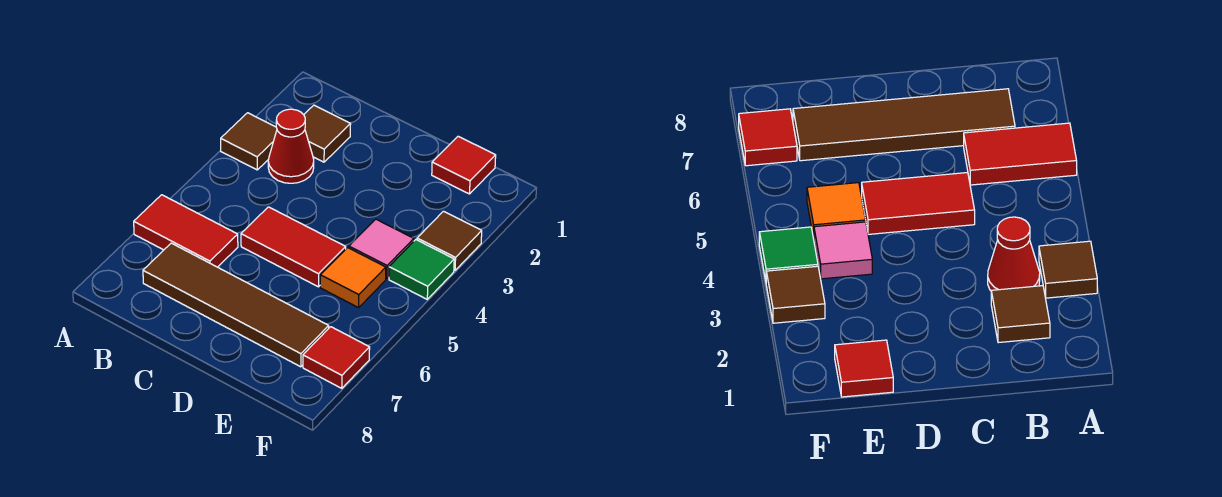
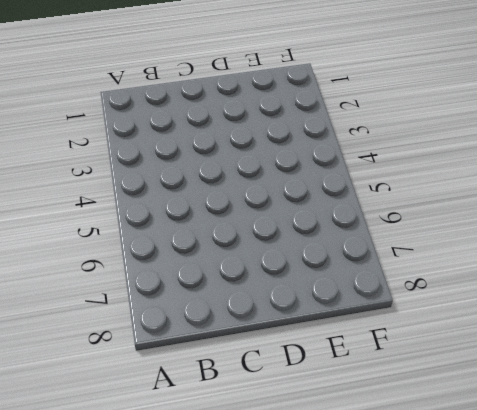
none -> brown tile A3 level 1
none -> red tile A6:B6 level 1
none -> brown tile B2 level 1

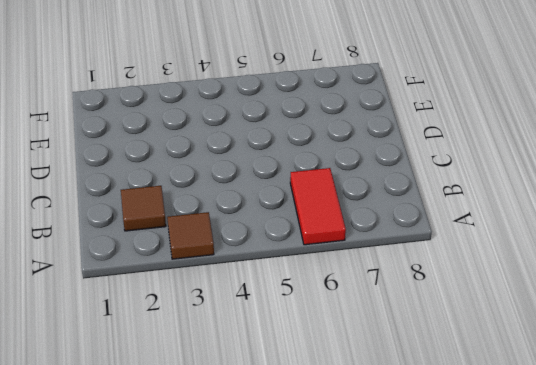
none -> red cone B3 level 1
none -> brown tile B7:E7 level 1
none -> red tile C5:D5 level 1

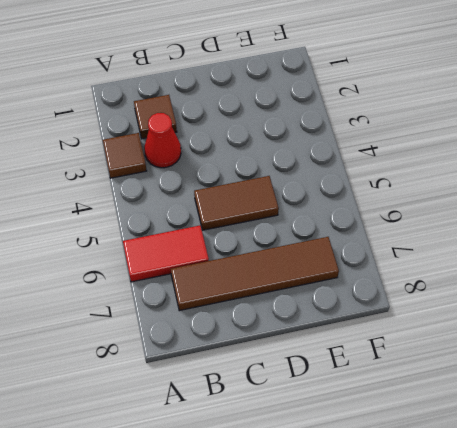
brown tile C5:D5 level 1 -> red tile C5:D5 level 1
none -> red tile E1 level 1
none -> pink tile E4 level 1
none -> orange tile E5 level 1

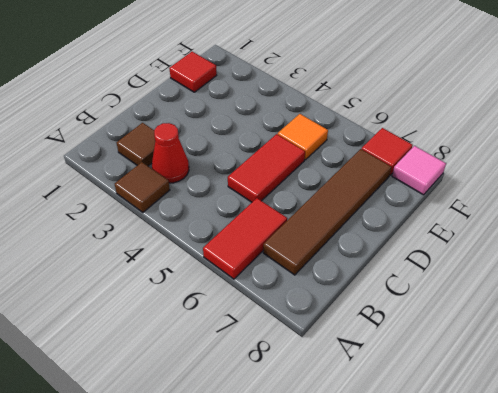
pink tile F8 level 1 -> pink tile E4 level 1
none -> brown tile F3 level 1
none -> green tile F4 level 1

